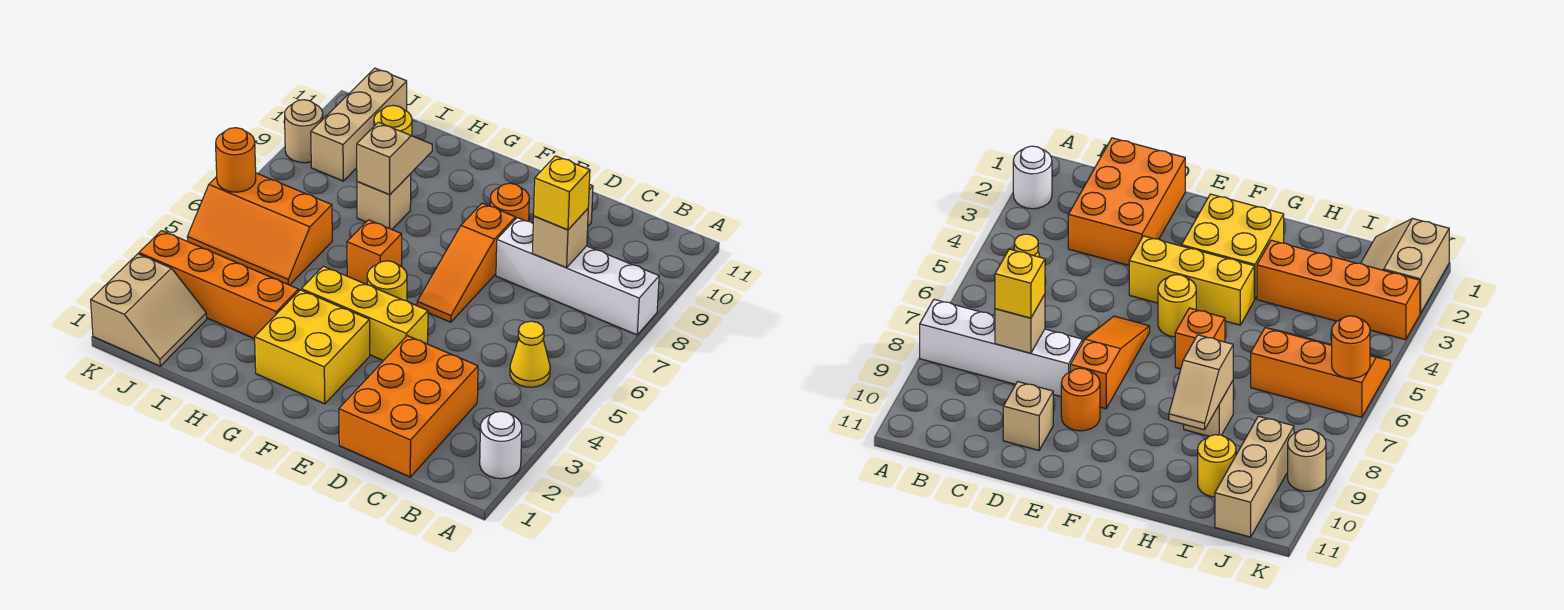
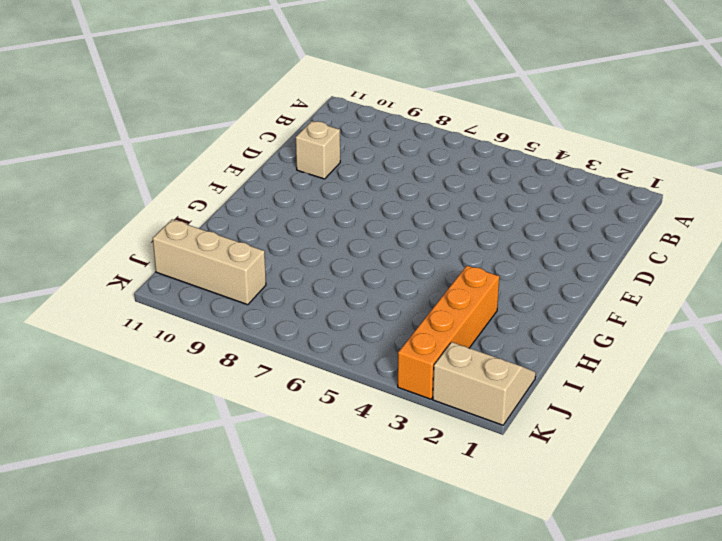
none -> white round brick A2 level 1
none -> white brick A8:D8 level 1
none -> yellow cone B5 level 1

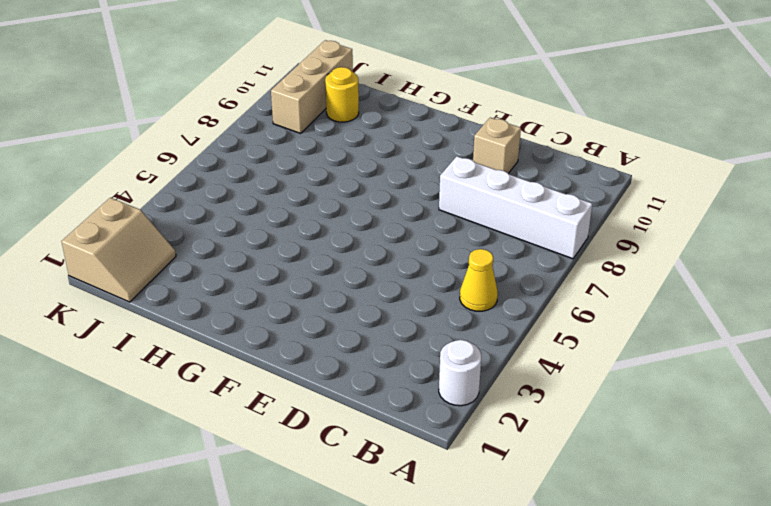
none -> orange brick C1:D3 level 1
none -> yellow brick E4:G4 level 1
none -> orange slope E6:E8 level 1 top 8

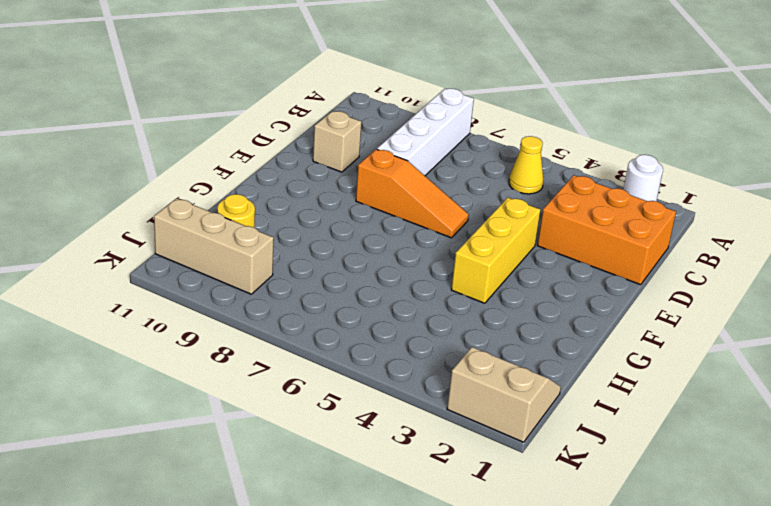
none -> orange round brick E9 level 1
none -> yellow brick F2:G3 level 1
none -> yellow round brick F5 level 1

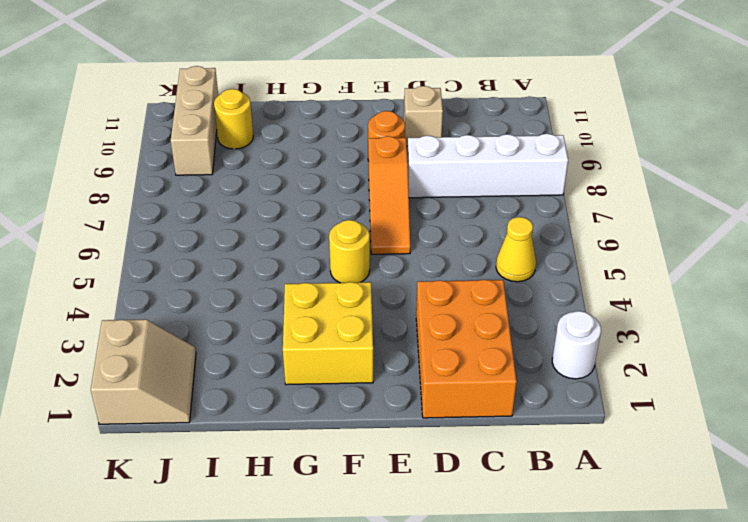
none -> yellow brick E4:G4 level 1
none -> orange brick G6 level 1
none -> orange brick H3:K3 level 1

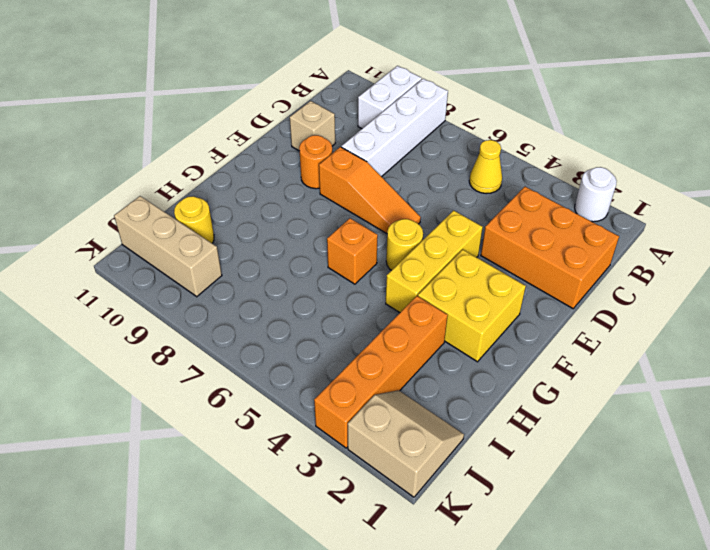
white brick A9:B9 level 1 -> none
none -> tan brick H8 level 1
none -> orange slope I5:K6 level 1 top 6
none -> tan round brick K9 level 1

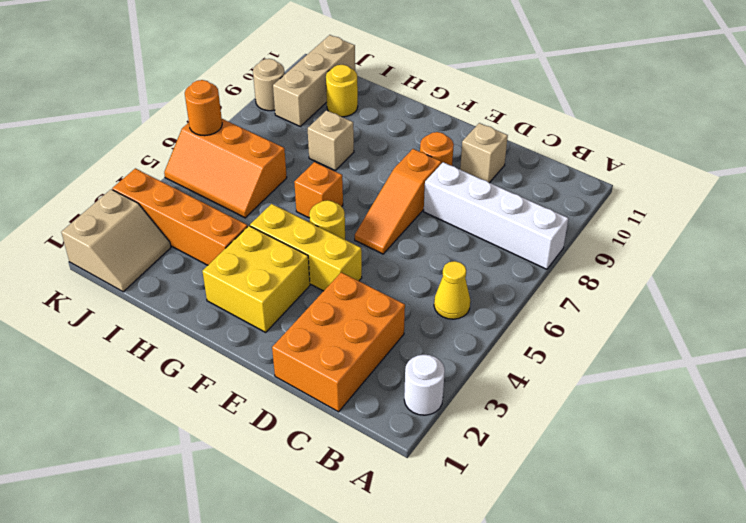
none -> tan brick C8 level 2
none -> tan slope H8:H9 level 2 top 8
none -> yellow brick C8 level 3

